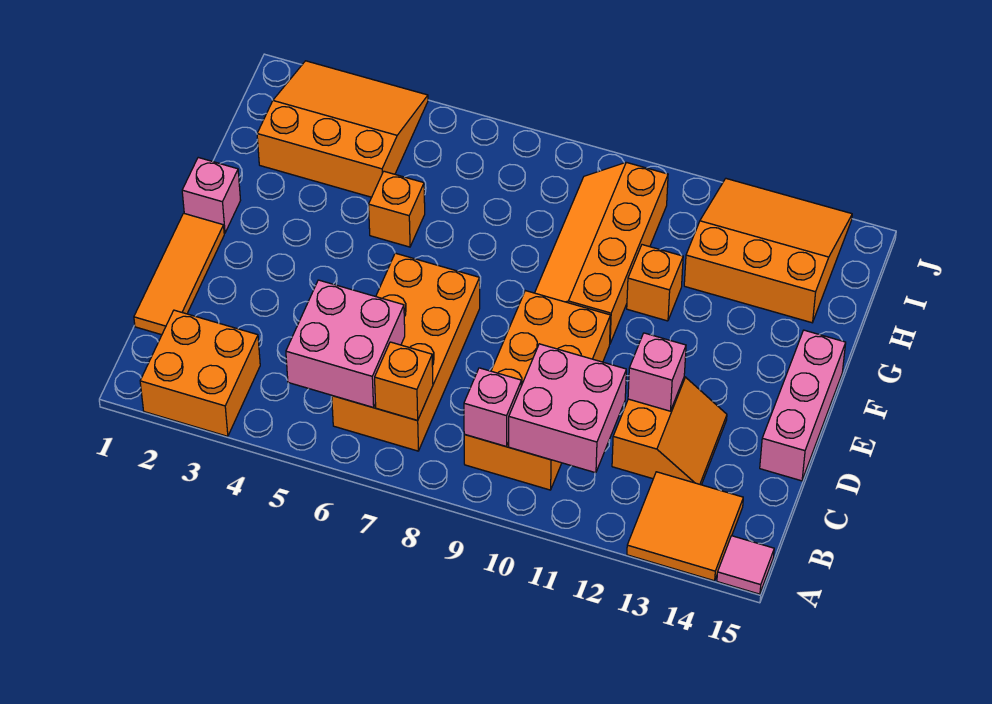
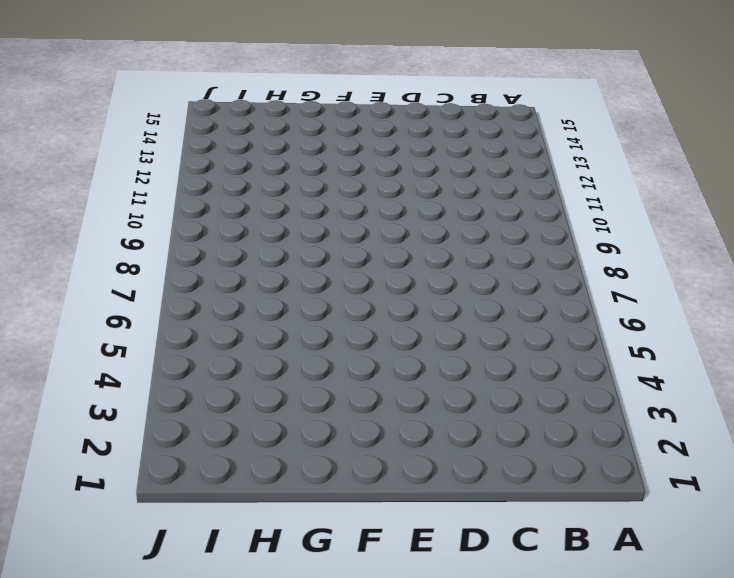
none -> orange brick A2:B3 level 1
none -> orange tile A13:B14 level 1
none -> pink tile A15 level 1

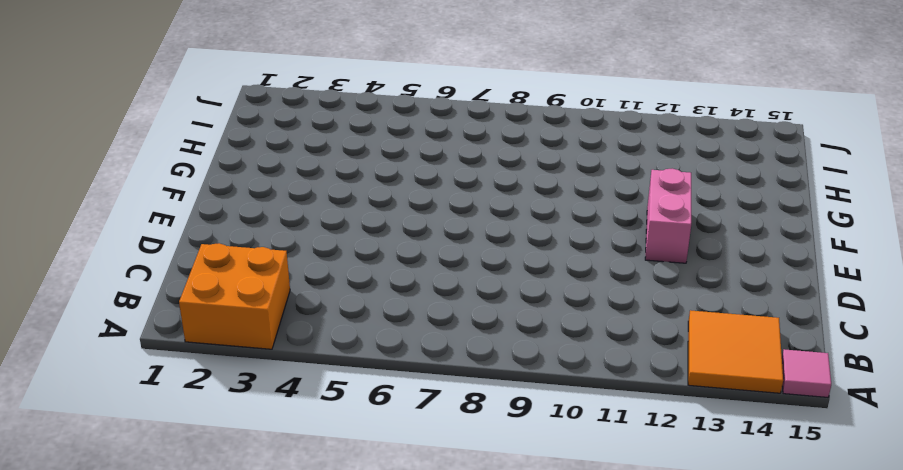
pink brick E12:F12 level 1 -> none
none -> orange brick B6:E7 level 1
none -> orange brick B9:E10 level 1
none -> orange tile C1:E1 level 1

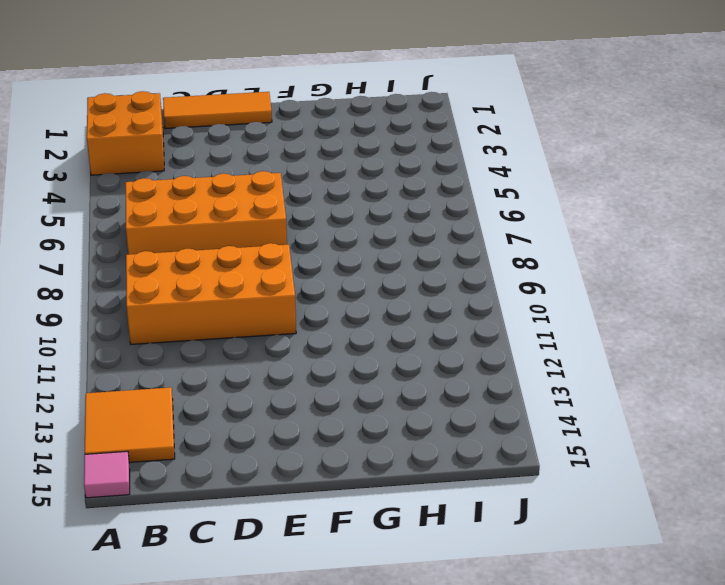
none -> orange slope C12:D13 level 1 top 12
none -> pink brick D15:F15 level 1
none -> pink brick F1 level 1

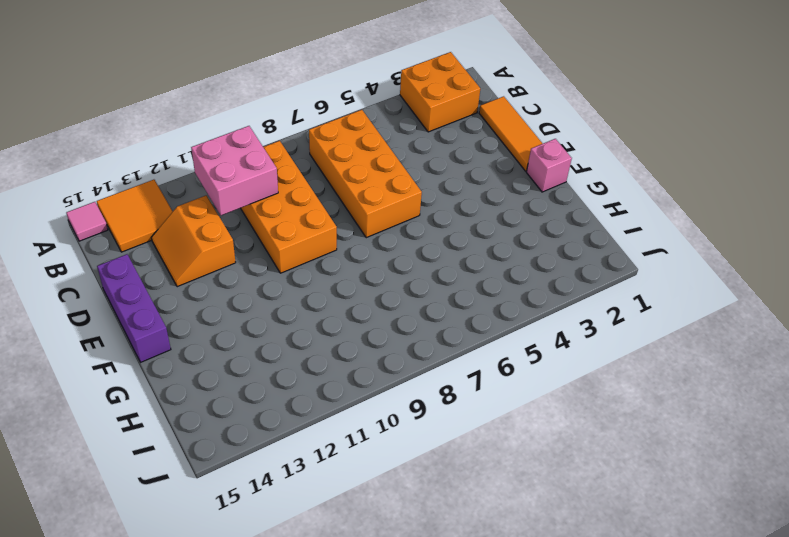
purple brick D15:F15 level 1 -> pink brick D15:F15 level 1
none -> orange slope F9:I10 level 1 top 10
none -> orange brick G5 level 1
none -> orange brick G11 level 1

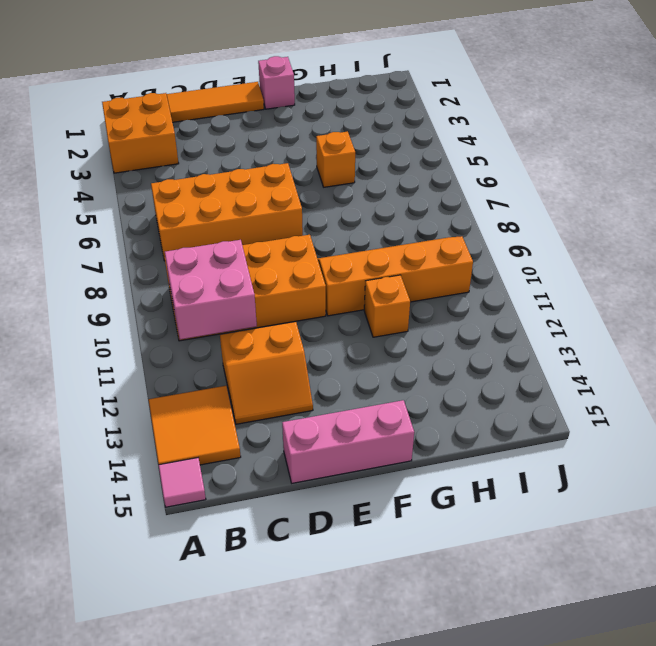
none -> orange slope H2:J4 level 1 top H
none -> orange slope H12:J14 level 1 top H
none -> pink brick B5:C6 level 2

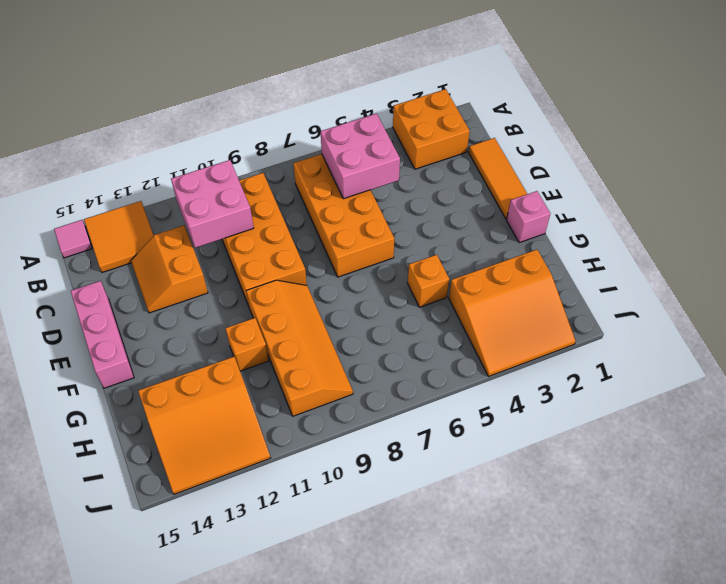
none -> orange brick B7 level 2
none -> pink brick B9 level 2
none -> pink brick D12 level 2

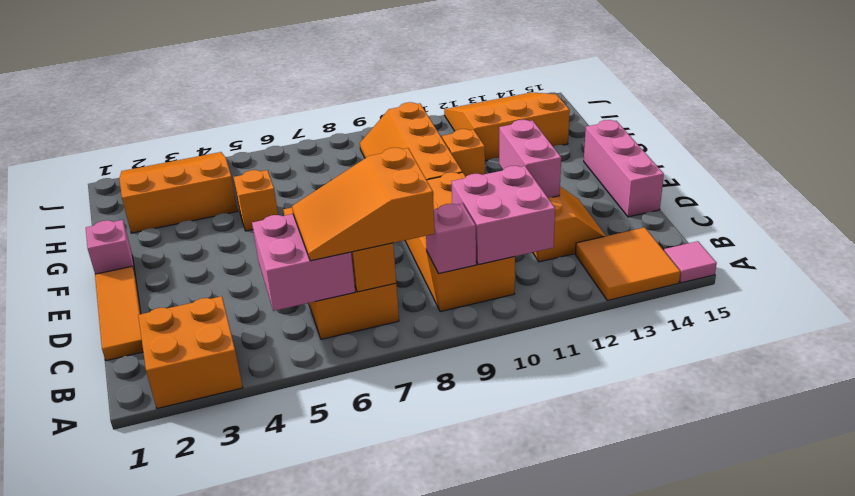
orange slope B6:C8 level 3 top 8 -> none
pink brick D12:E12 level 2 -> pink brick D12 level 2

